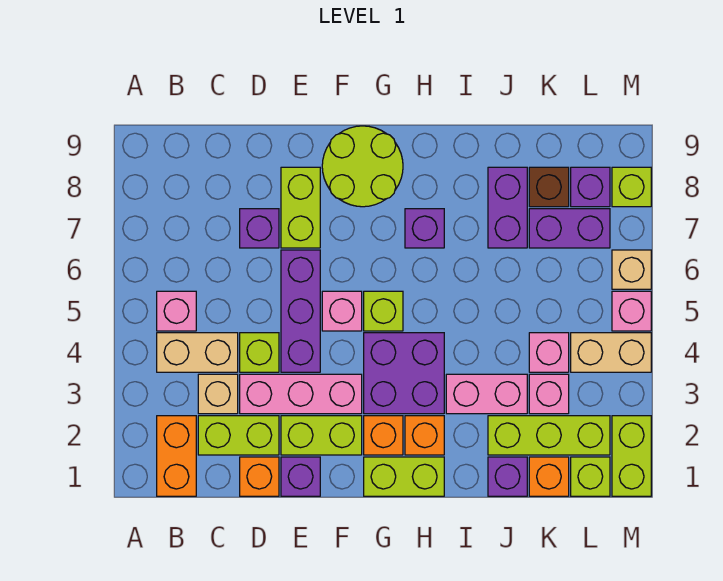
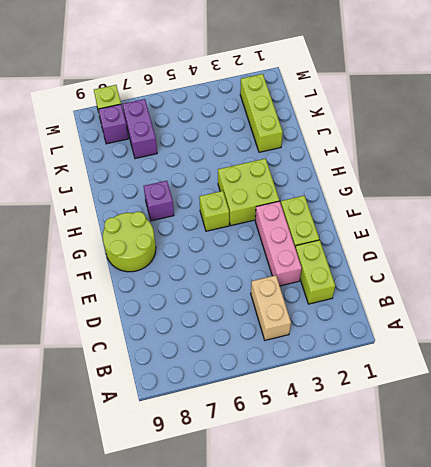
lime brick G3:H4 level 1 -> purple brick G3:H4 level 1
none -> orange brick B1:B2 level 1
none -> pink brick B5 level 1
none -> tan brick C3 level 1
none -> orange brick D1 level 1

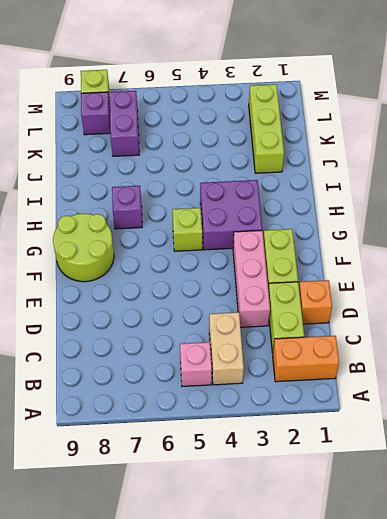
none -> tan brick C3 level 1
none -> lime brick D4 level 1
none -> purple brick D7 level 1
none -> purple brick E1 level 1

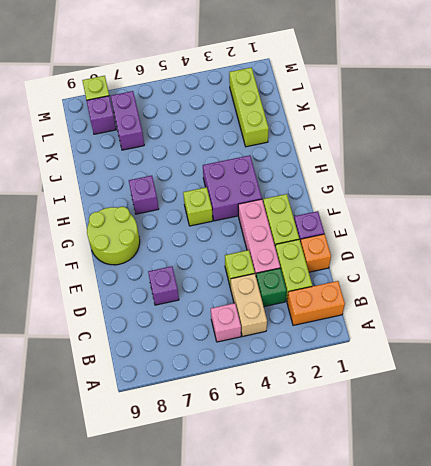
green brick C3 level 1 -> tan brick C3 level 1
none -> purple brick E4:E6 level 1
none -> lime brick E7:E8 level 1
none -> pink brick F5 level 1
none -> lime brick G1:H1 level 1

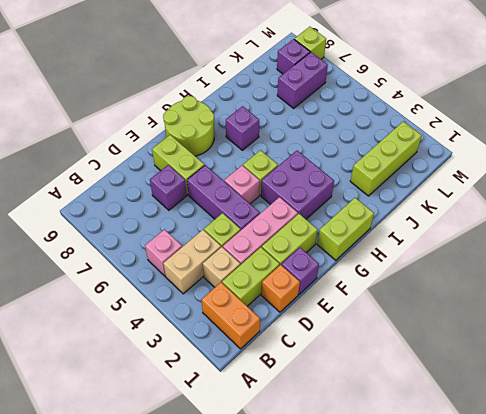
none -> orange brick G2 level 1
none -> orange brick H2 level 1
none -> pink brick I3:J3 level 1
none -> purple brick J1 level 1

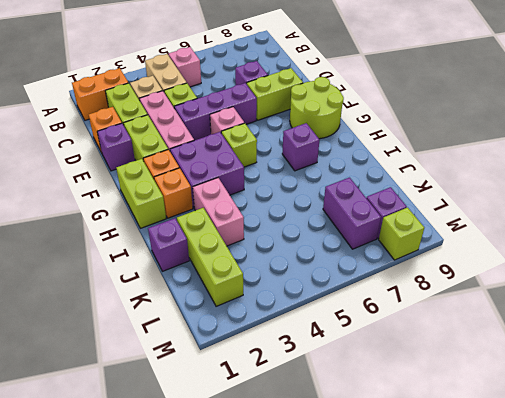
none -> purple brick J7:J8 level 1
none -> orange brick K1 level 1
none -> pink brick K3 level 1
none -> pink brick K4 level 1

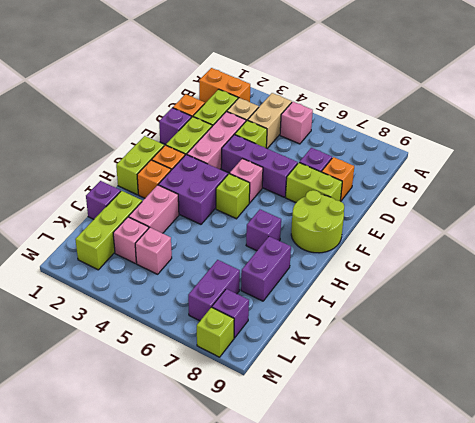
orange brick D8 level 1 -> orange brick K1 level 1
purple brick I8:J8 level 1 -> purple brick J7:J8 level 1
none -> brown brick K8 level 1
none -> lime brick L1 level 1
none -> tan brick L4:M4 level 1
none -> lime brick M1:M2 level 1

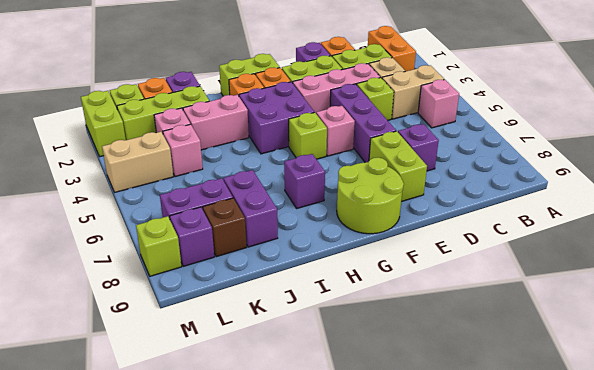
none -> pink brick M5 level 1
none -> tan brick M6 level 1

